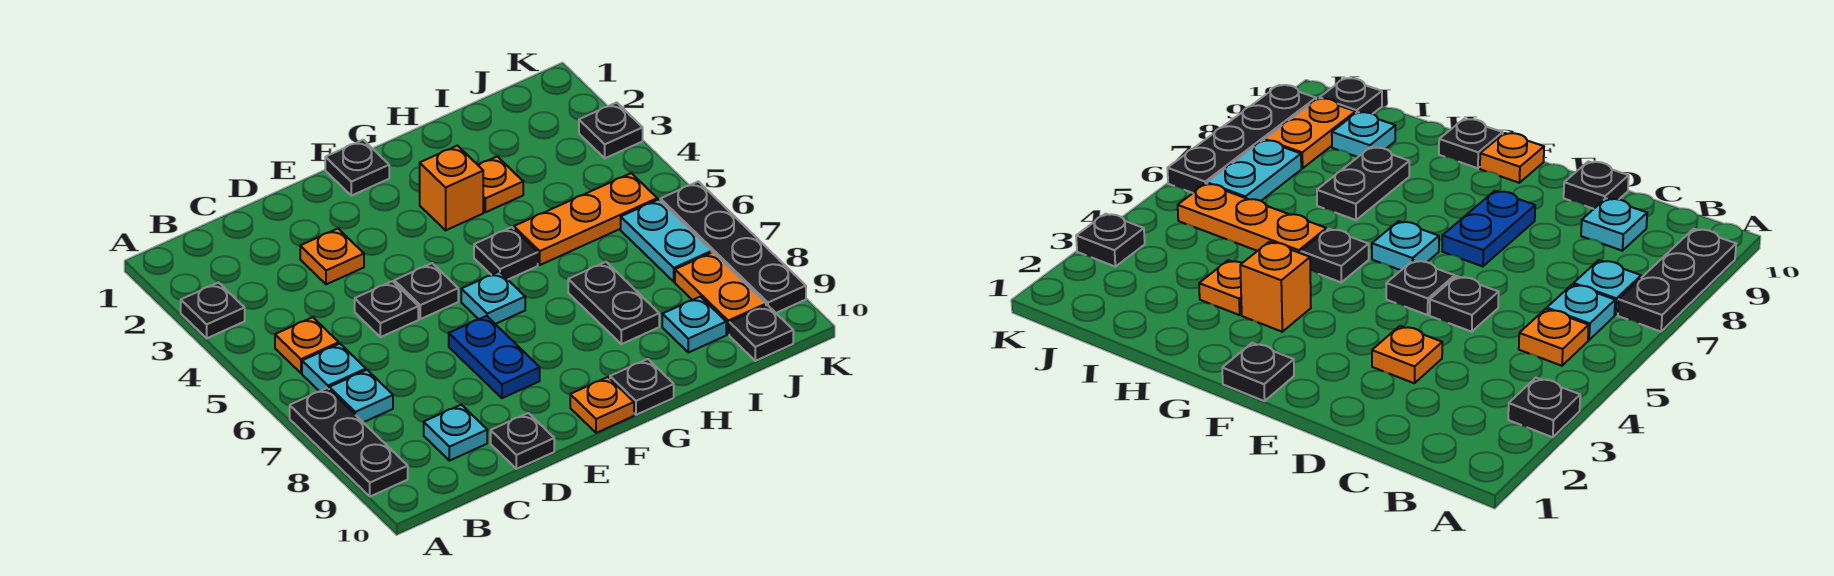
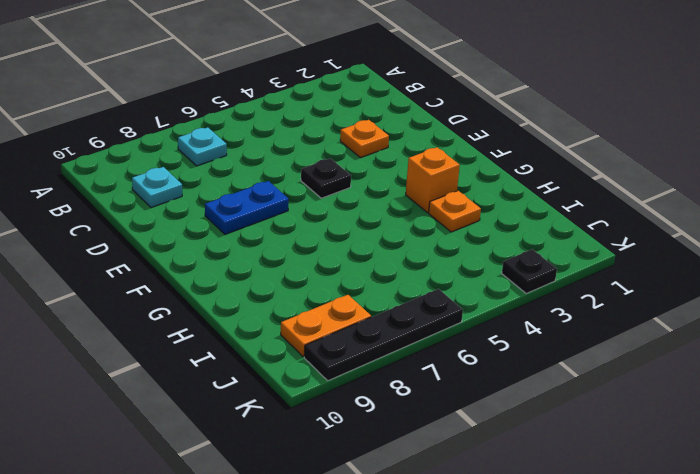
none -> black plate A3 level 1
none -> black plate A7:A9 level 1
none -> orange plate B5 level 1

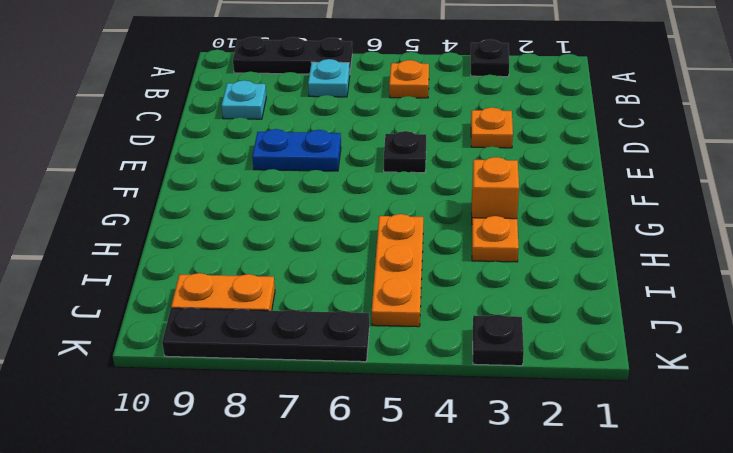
none -> cyan plate B6 level 1
none -> black plate D5 level 1
none -> black plate D10 level 1

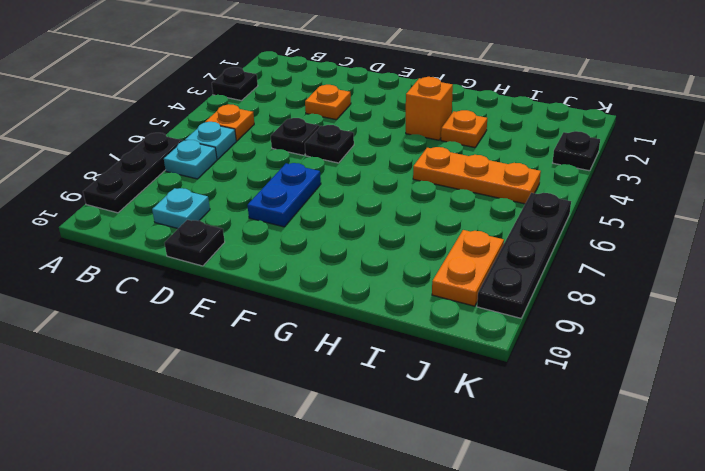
none -> black plate F1 level 1
none -> cyan plate F6 level 1
none -> orange plate F10 level 1

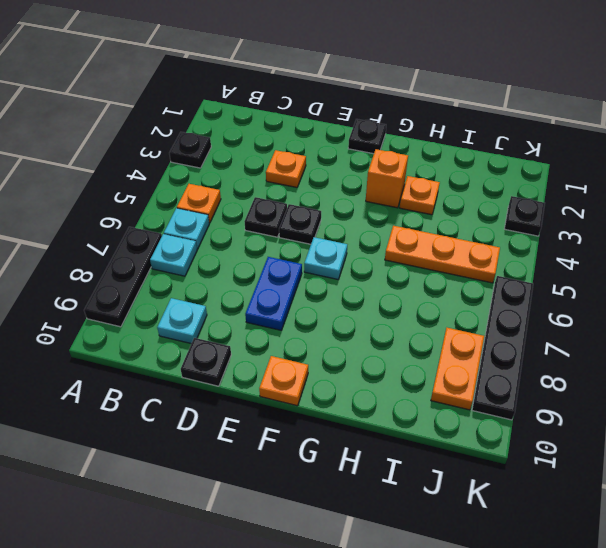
none -> black plate G5 level 1
none -> black plate G10 level 1
none -> black plate H7:H8 level 1

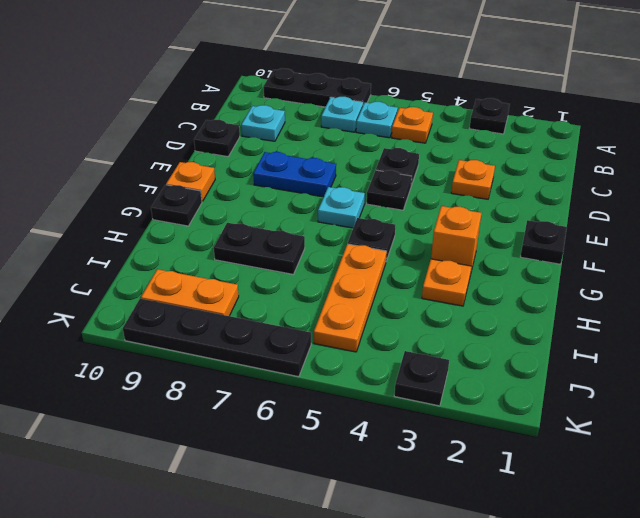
none -> cyan plate I9 level 1
none -> cyan plate J6:J7 level 1
none -> black plate J10 level 1

